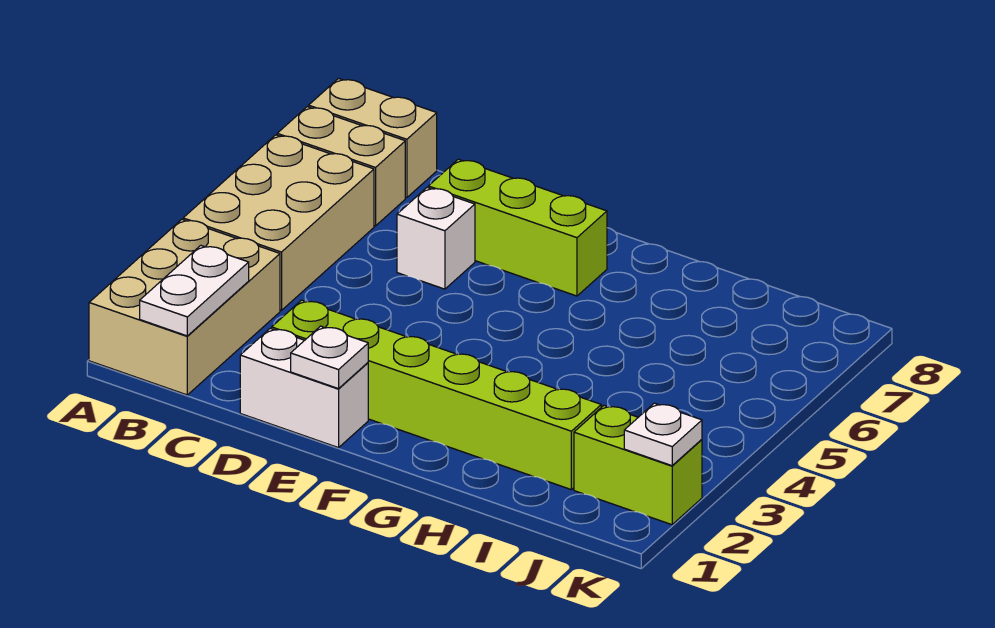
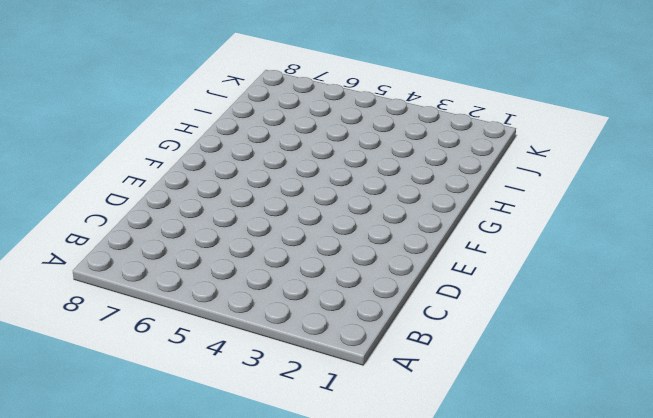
none -> tan brick A1:B3 level 1
none -> tan brick A4:B6 level 1
none -> tan brick A7:B7 level 1

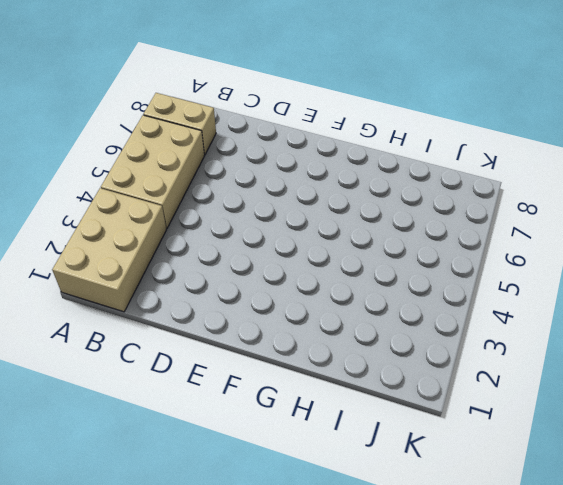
none -> tan brick A8:B8 level 1
none -> white brick D1:E1 level 1
none -> lime brick D2:I2 level 1

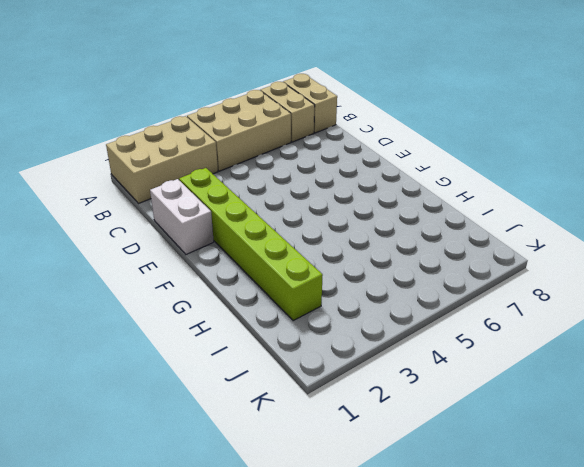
none -> white brick D6 level 1
none -> lime brick D7:F7 level 1
none -> lime brick J2:K2 level 1

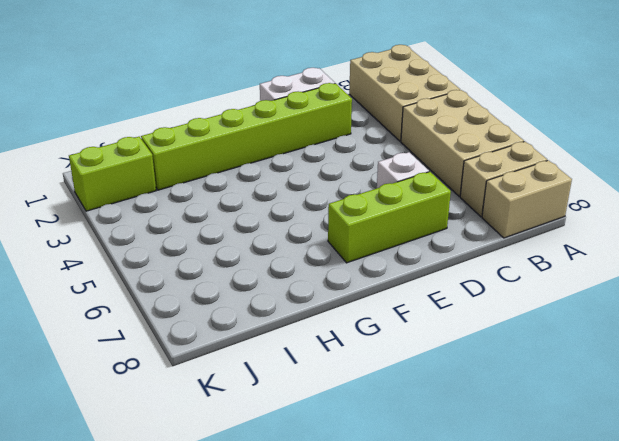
none -> white plate B1:B2 level 2
none -> white plate E1 level 2
none -> white plate K2 level 2

